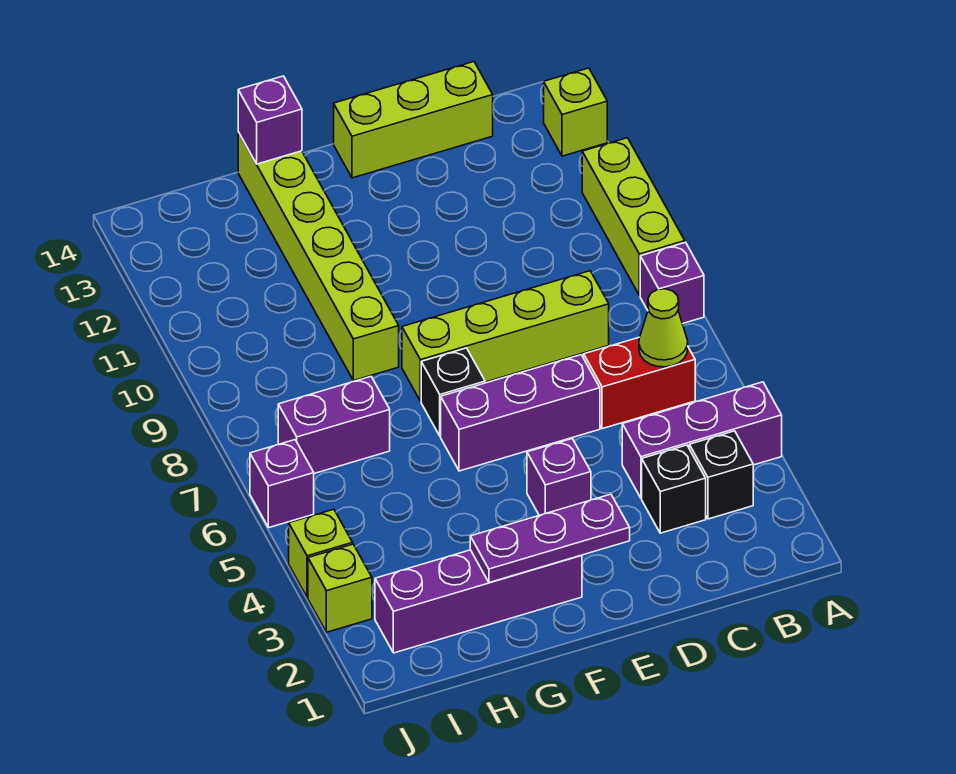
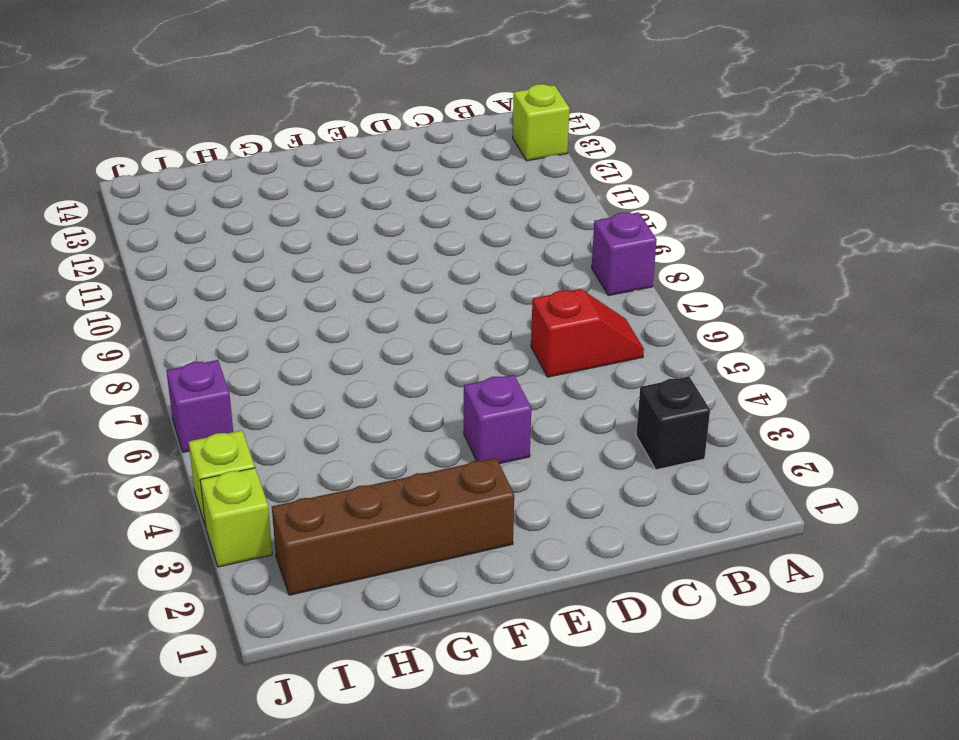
red slope B6:C6 level 1 top C -> red brick B6:C6 level 1
brown brick F2:I2 level 1 -> purple brick F2:I2 level 1
none -> purple brick A4:C4 level 1
none -> lime brick A9:A11 level 1
none -> black brick C3 level 1

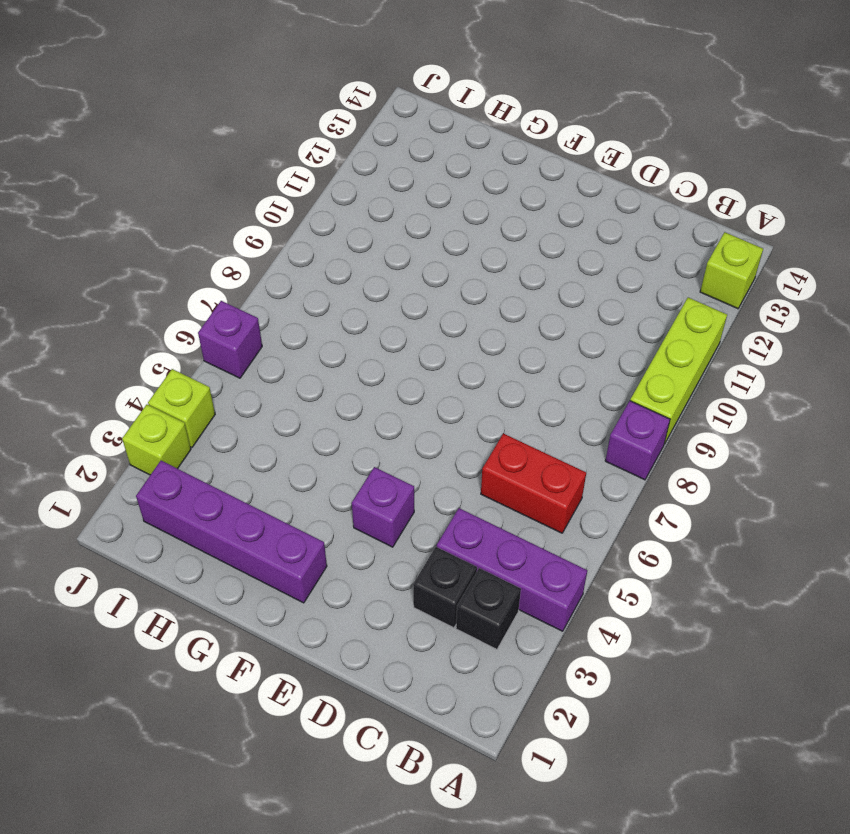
none -> lime brick C8:F8 level 1
none -> lime brick C14:E14 level 1
none -> purple brick D6:F6 level 1

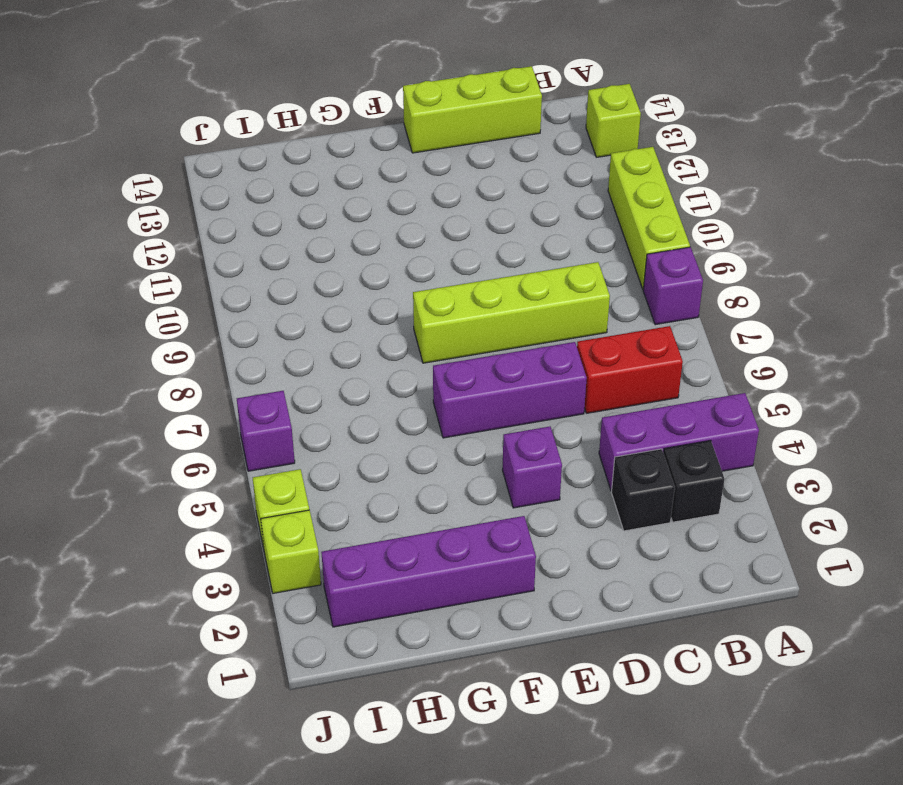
none -> black brick F7 level 1
none -> lime brick G9:G14 level 1
none -> purple brick H7:I7 level 1

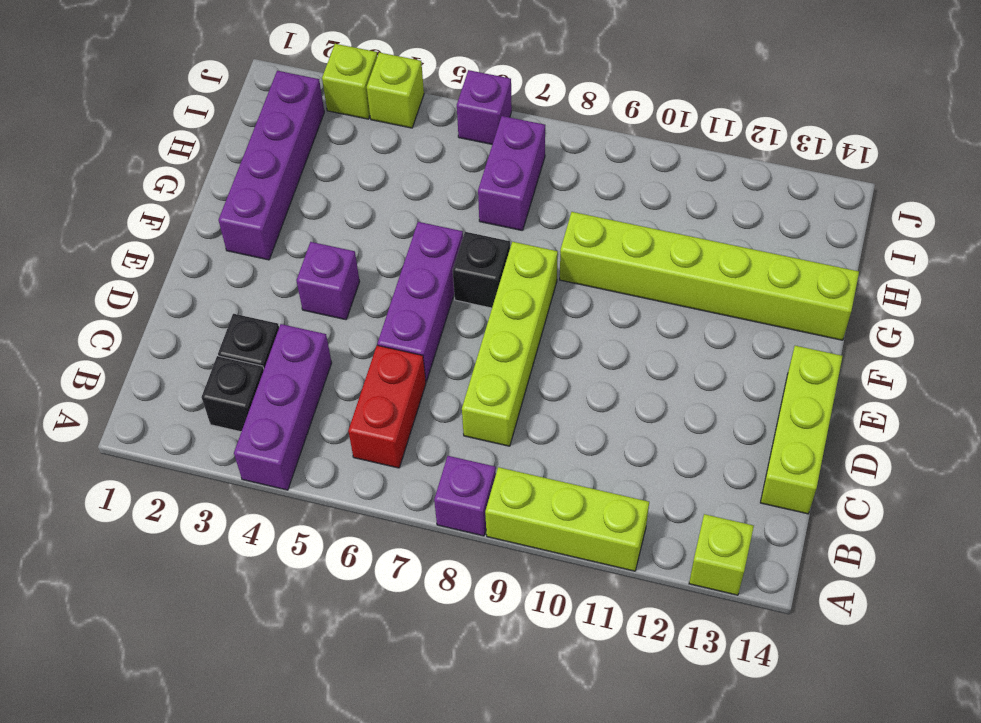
none -> lime cone B6 level 2
none -> purple plate E2:G2 level 2
none -> purple brick G14 level 2

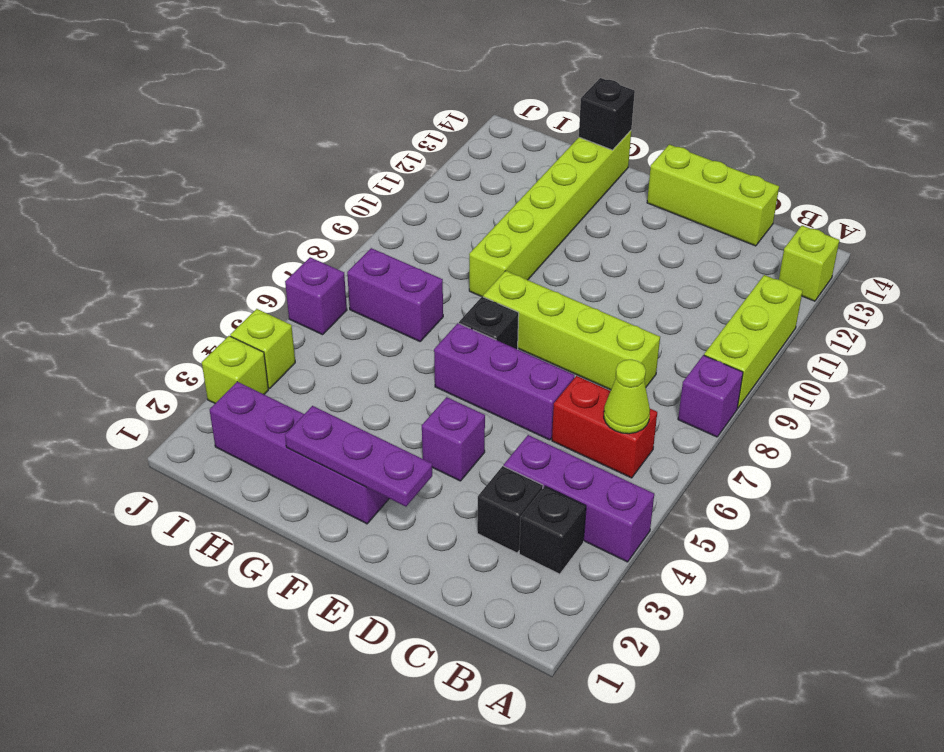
black brick G14 level 2 -> purple brick G14 level 2

